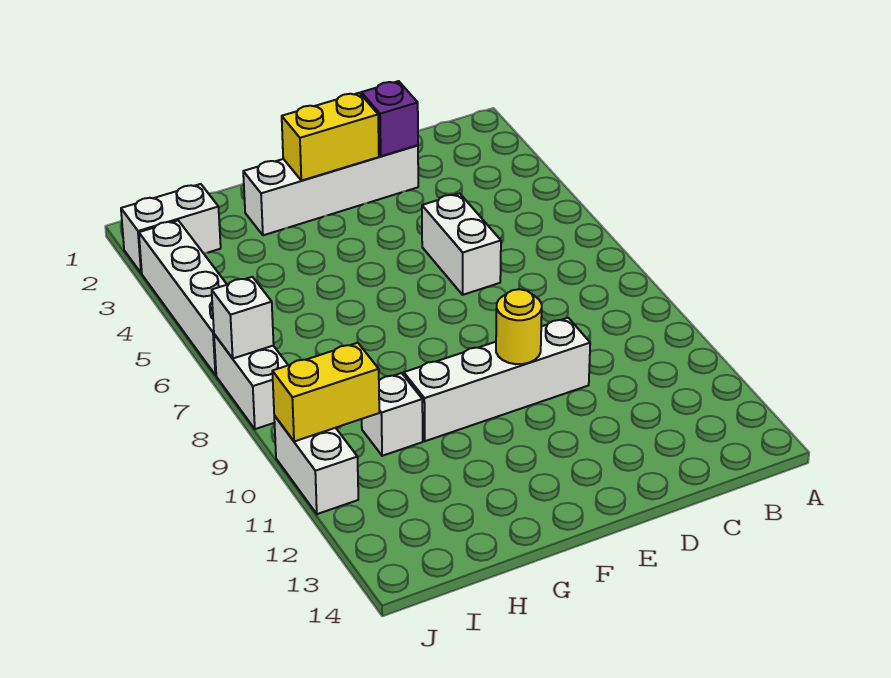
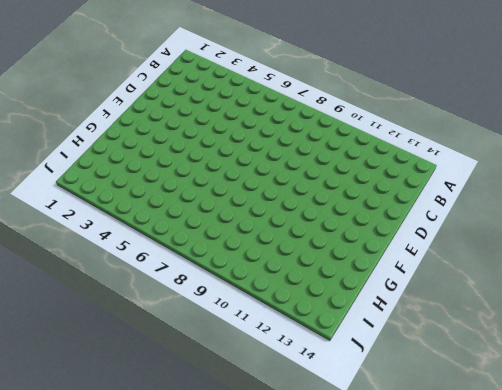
none -> white brick D2:G2 level 1
none -> white brick D5:D6 level 1
none -> white brick D10:G10 level 1

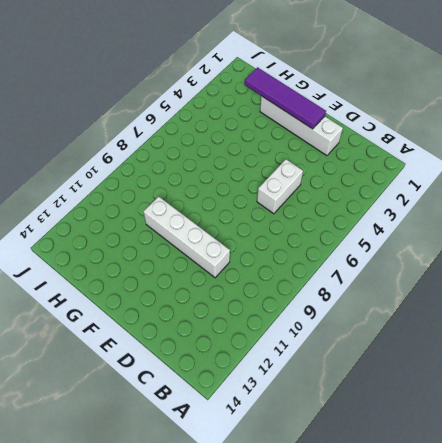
purple tile E2:H2 level 2 -> yellow brick E2:F2 level 2
none -> white brick H10 level 1
none -> white brick I2:J2 level 1
none -> white brick J3:J6 level 1

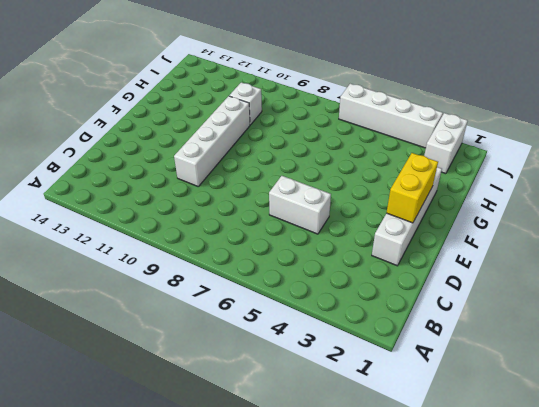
none -> white brick J7:J8 level 1
none -> white brick J10:J11 level 1
none -> purple brick D2 level 2

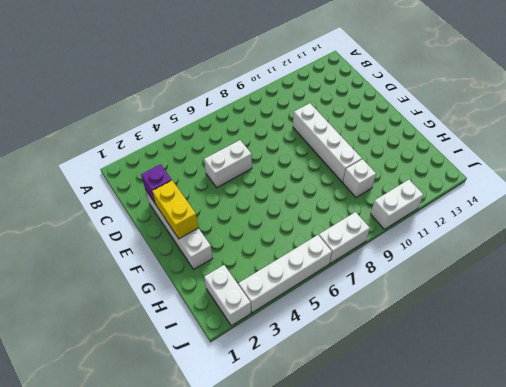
none -> yellow round brick E10 level 2
none -> yellow brick I10:J10 level 2
none -> white brick J7 level 2

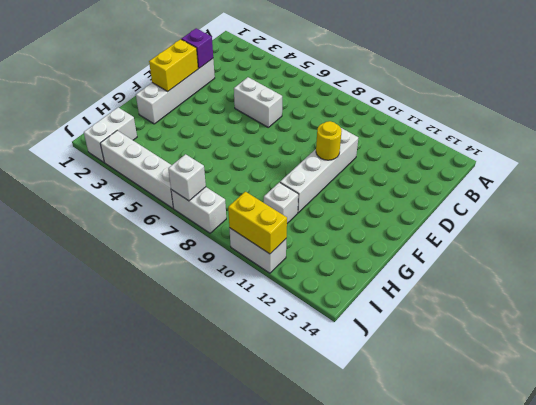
yellow brick J10:J11 level 2 -> yellow brick I10:J10 level 2

